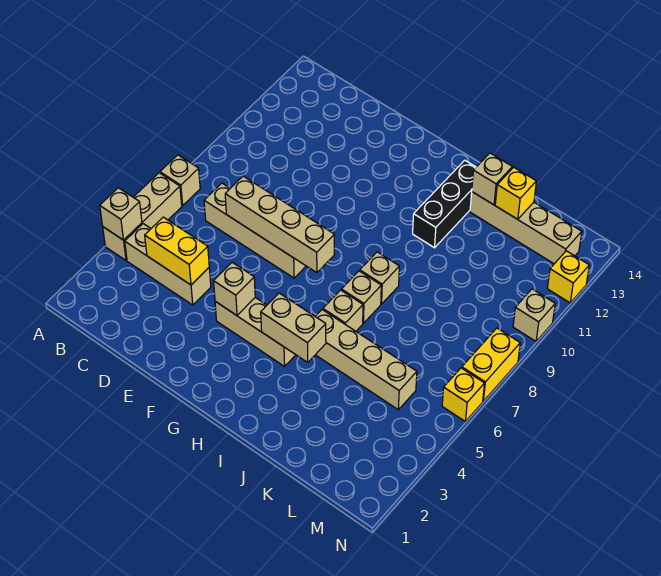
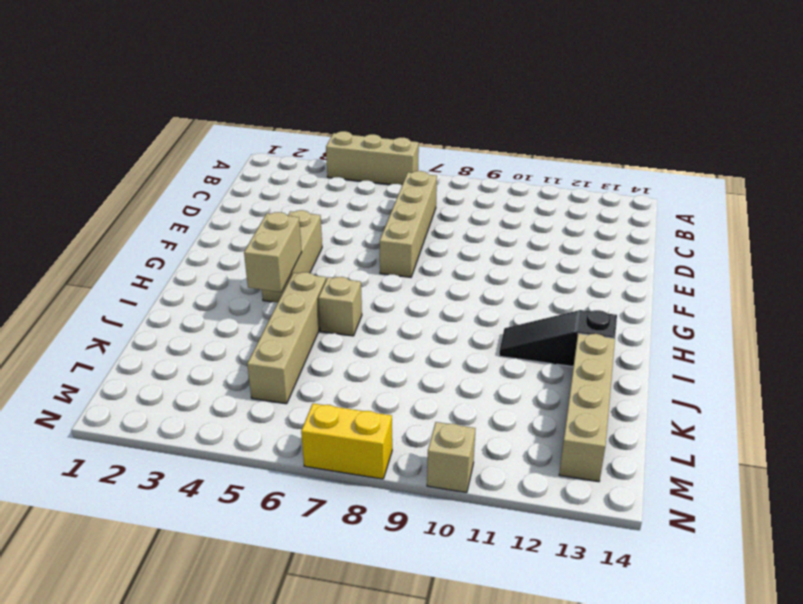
black slope I11:I13 level 1 top 13 -> black brick I11:I13 level 1
none -> tan brick A7 level 1
none -> tan brick B4:D4 level 1
none -> tan brick I7 level 1

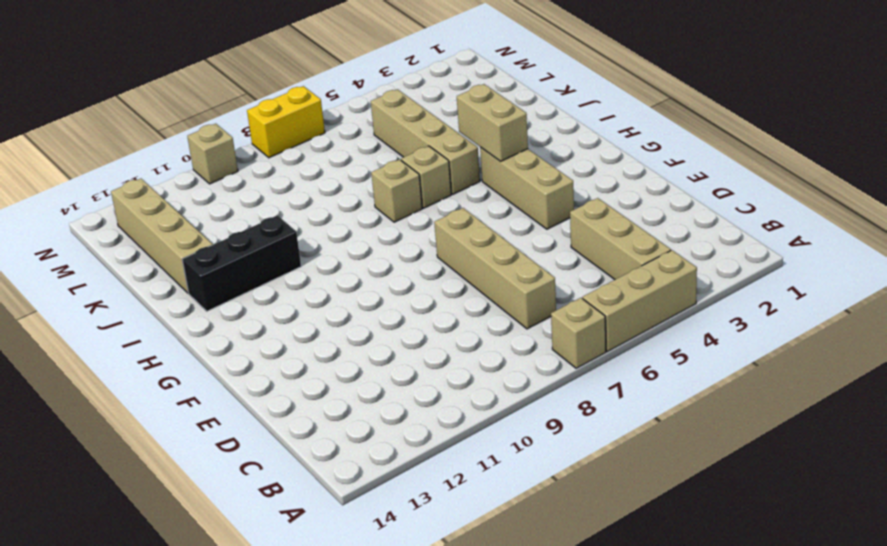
none -> tan brick I8 level 1
none -> yellow brick N6 level 1
none -> yellow brick N12 level 1

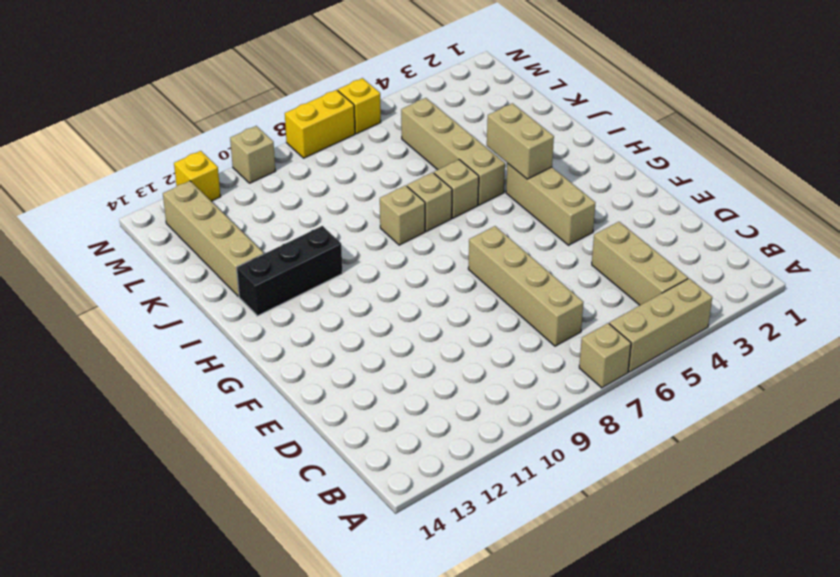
none -> tan brick A4 level 2
none -> yellow brick C4:D4 level 2
none -> tan brick D7:G7 level 2

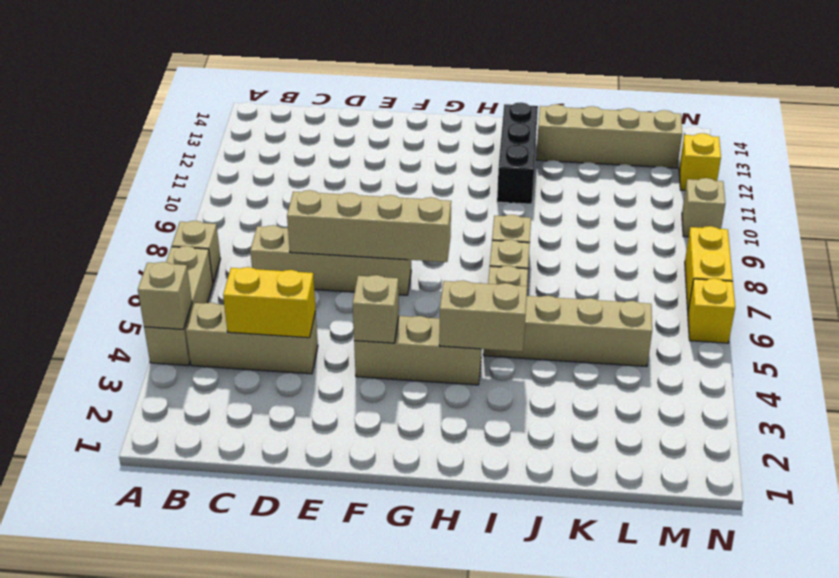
none -> tan brick J13 level 2
none -> yellow brick K13 level 2

